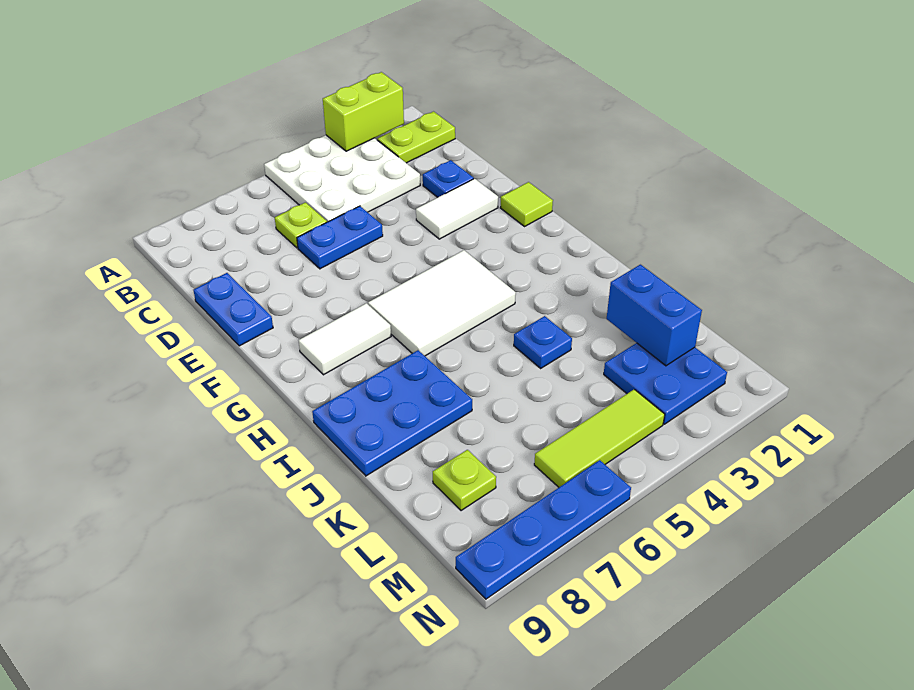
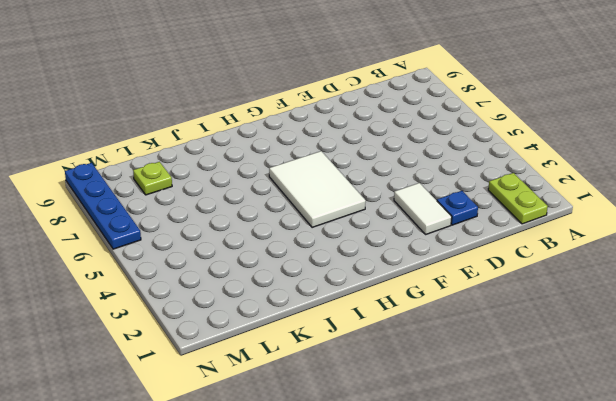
none -> white plate A3:C5 level 1
none -> lime plate C6 level 1
none -> blue plate D5:D6 level 1

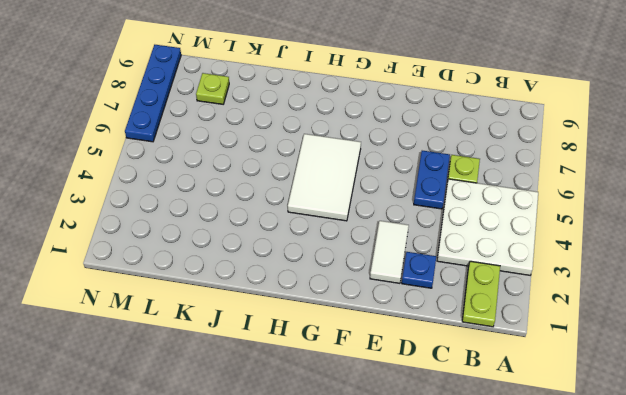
none -> blue plate D9:E9 level 1
none -> lime tile F1 level 1
none -> white tile G7:G8 level 1

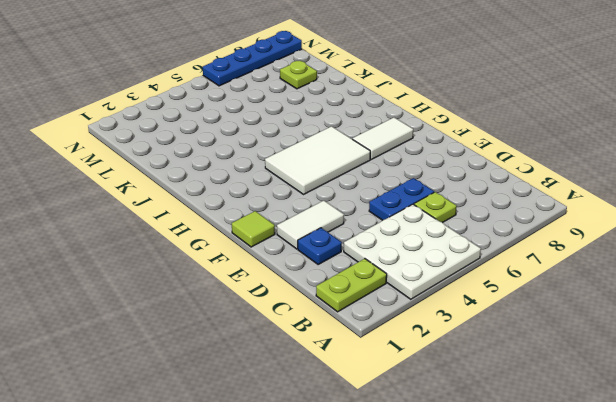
none -> blue plate D9:E9 level 1
none -> blue plate I7:J9 level 1
none -> blue plate J4 level 1

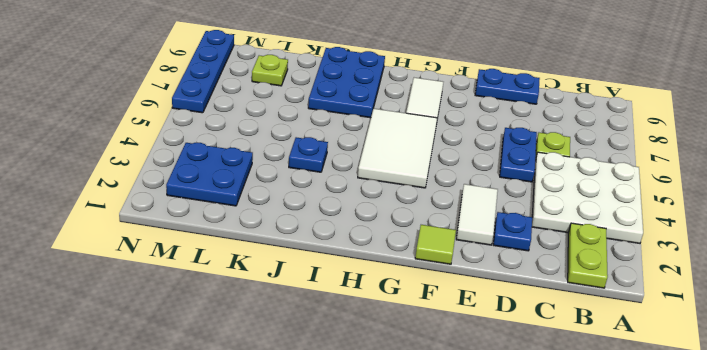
none -> lime tile M4:M6 level 1
none -> lime brick A2:A3 level 2
none -> blue brick K2:L2 level 2

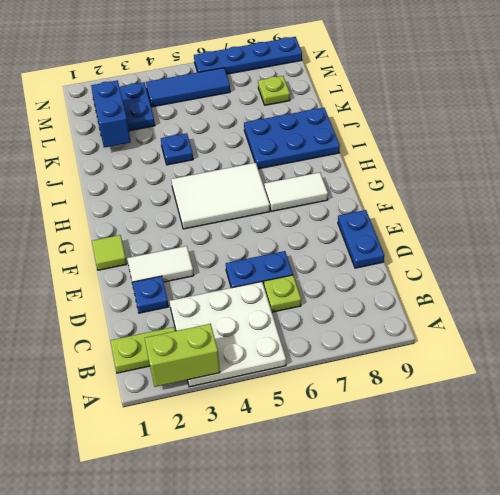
blue tile M4:M6 level 1 -> lime tile M4:M6 level 1

